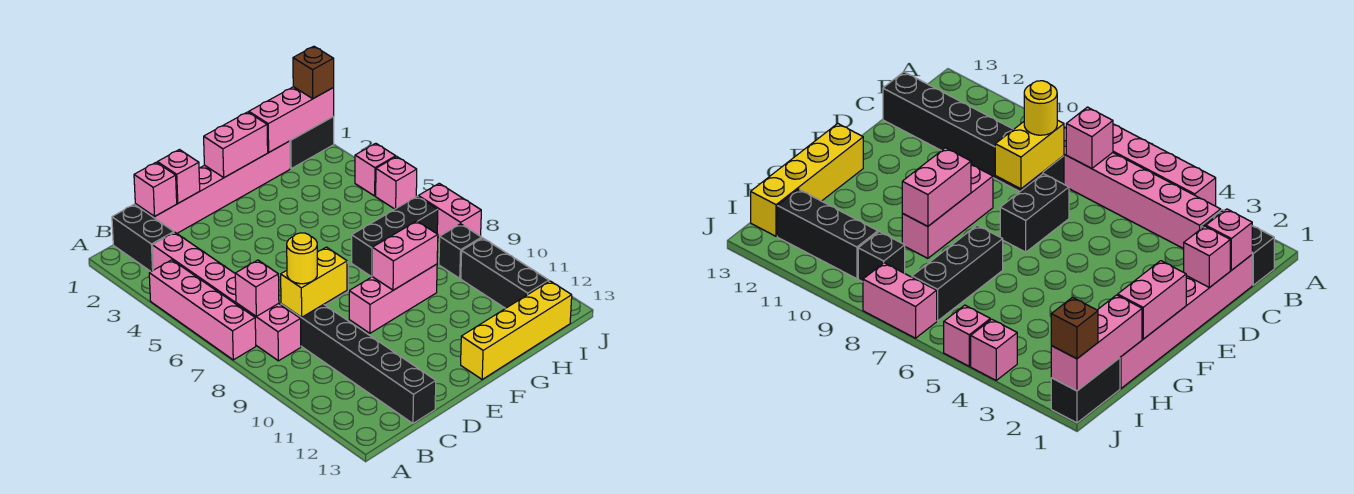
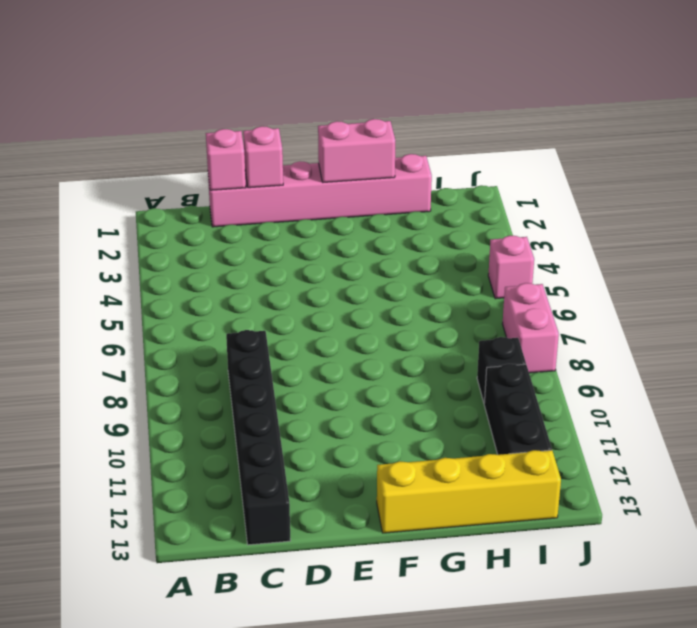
none -> pink brick A4:A7 level 1
none -> black brick B1:B2 level 1
none -> pink brick B3:B8 level 1

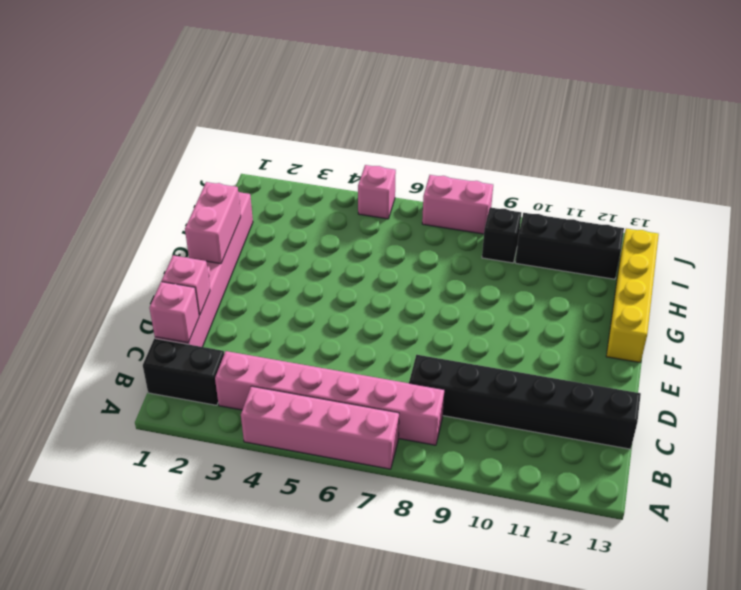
none -> black brick D7:E7 level 1
none -> pink brick E9:G9 level 1
none -> black brick G7:I7 level 1

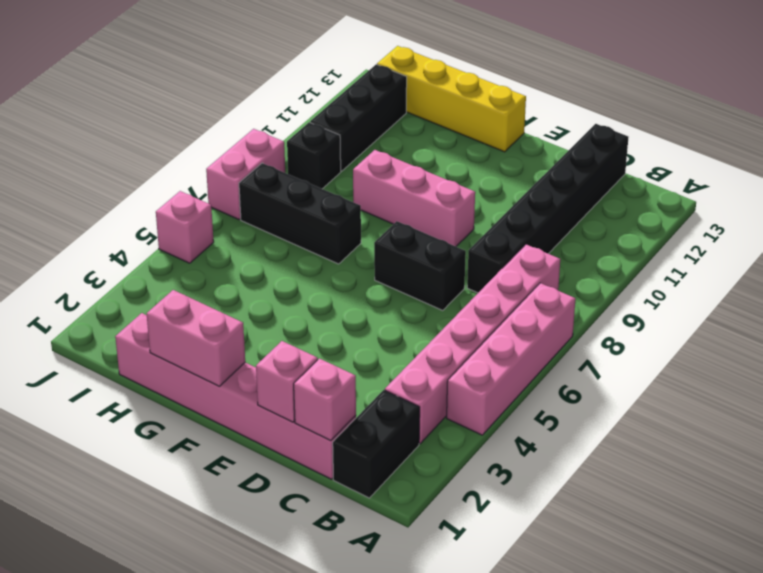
none -> black brick I1:J1 level 1
none -> pink brick J4 level 1
none -> pink brick B7 level 2

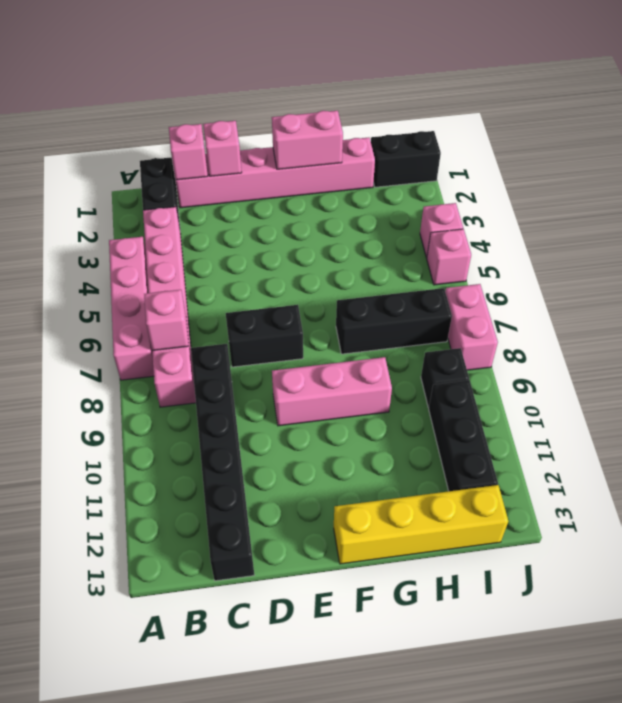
none -> yellow brick C8:D8 level 2
none -> pink brick F9:G9 level 2
none -> pink brick H1:J1 level 2

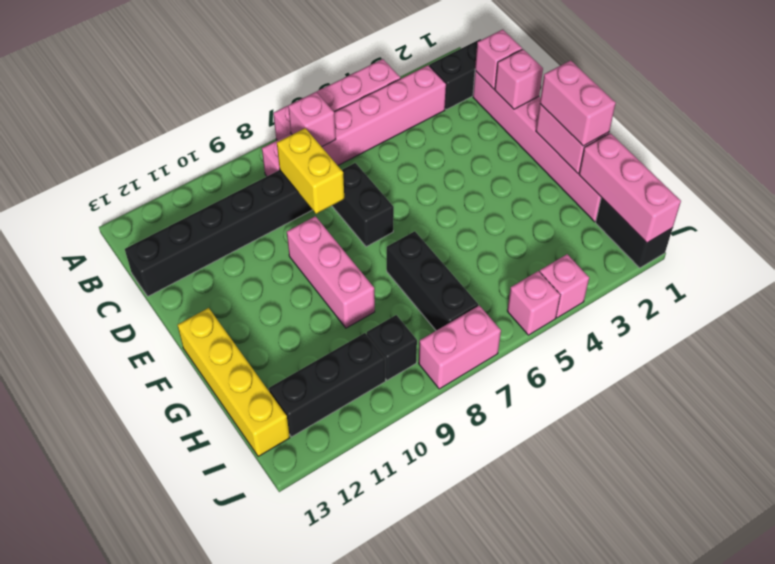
pink brick F1:G1 level 3 -> pink brick F9:G9 level 2
none -> yellow round brick C8 level 3
none -> brown brick J1 level 3

